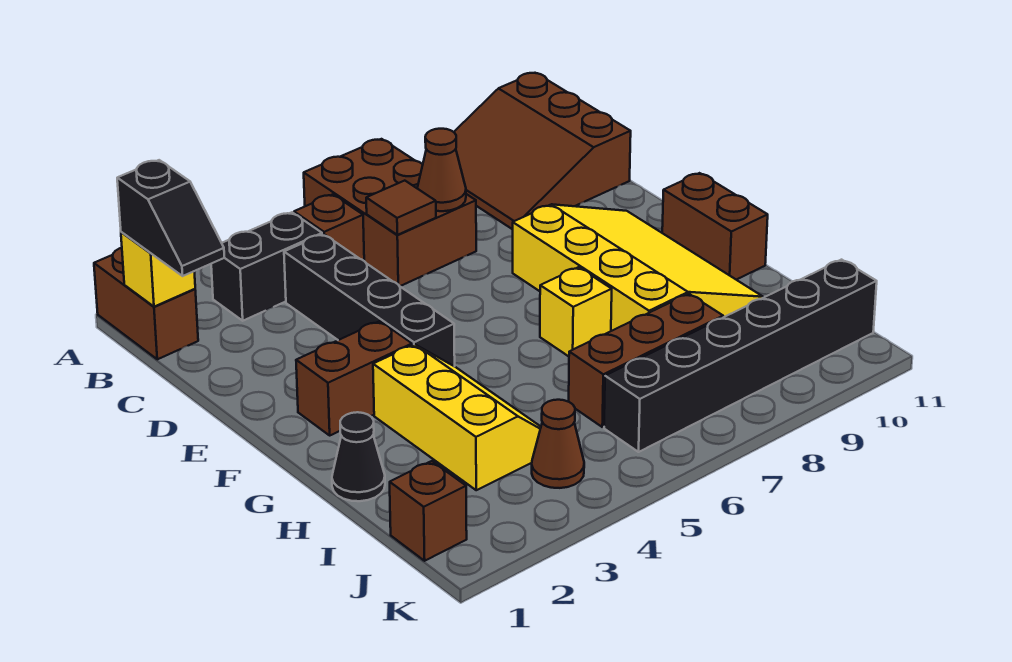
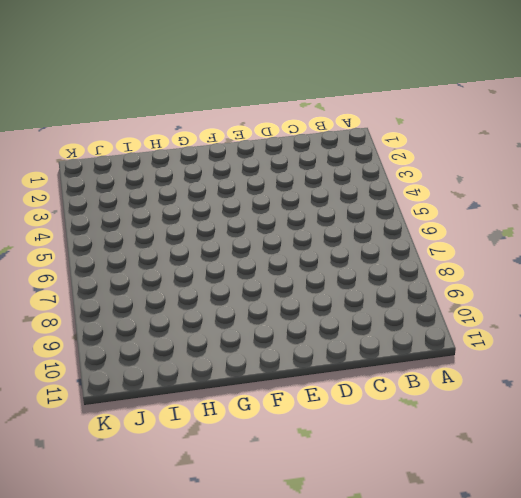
none -> brown brick A1:B1 level 1
none -> brown brick A6:C7 level 1
none -> brown slope A9:C11 level 1 top 11

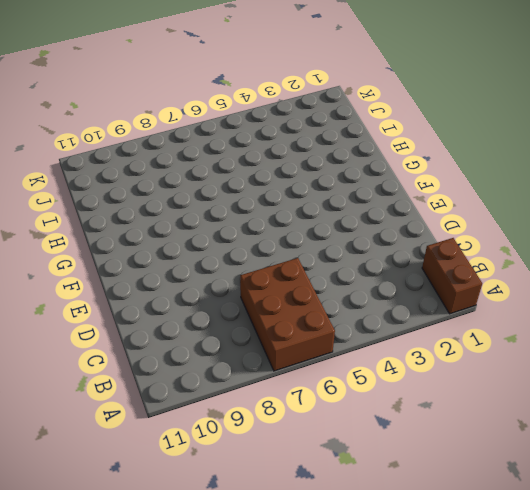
none -> brown slope A9:C11 level 1 top 11
none -> black brick B3:B4 level 1
none -> brown brick B5 level 1

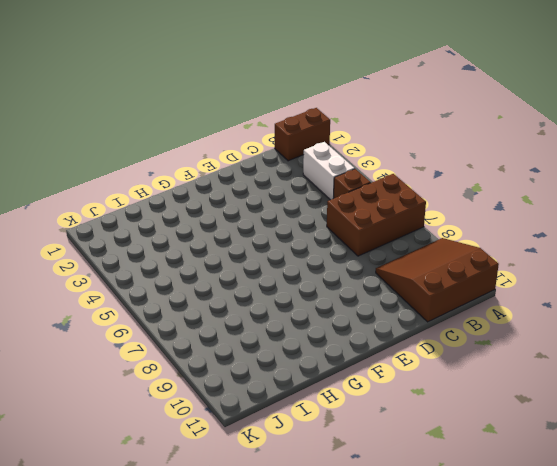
white brick B3:B4 level 1 -> black brick B3:B4 level 1
none -> black brick C4:F4 level 1
none -> yellow slope E8:H10 level 1 top 8
none -> brown brick F2:F3 level 1

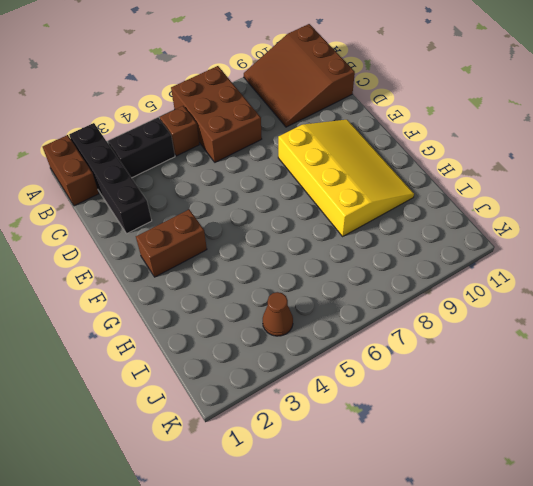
black brick A2:D2 level 1 -> black brick C4:F4 level 1
none -> brown brick F11:G11 level 1
none -> yellow slope G3:I4 level 1 top 3
none -> yellow brick G7 level 1

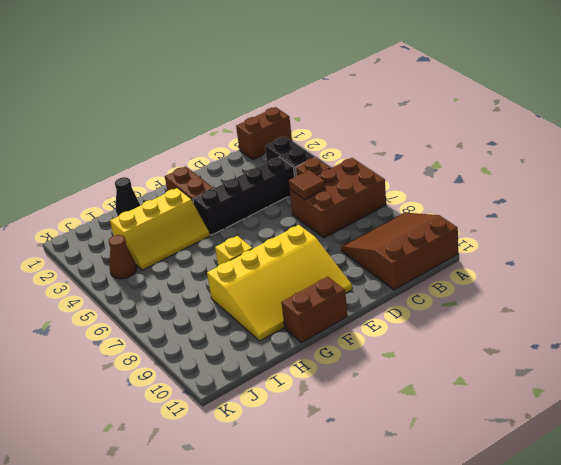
none -> brown brick I6:I8 level 1
none -> brown brick J1 level 1
none -> black brick J6:J11 level 1

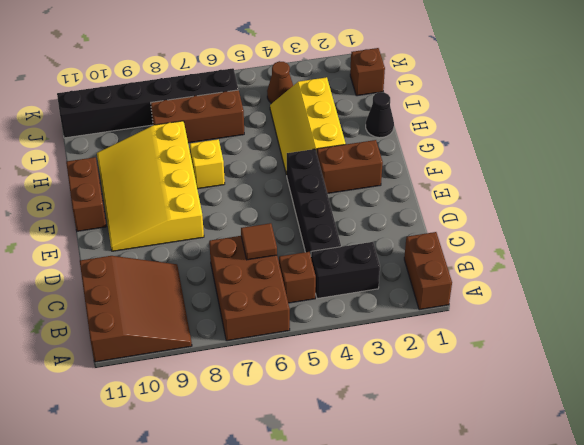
none -> yellow brick B1 level 2
none -> brown cone C7 level 2
none -> black slope B1:C1 level 3 top B

